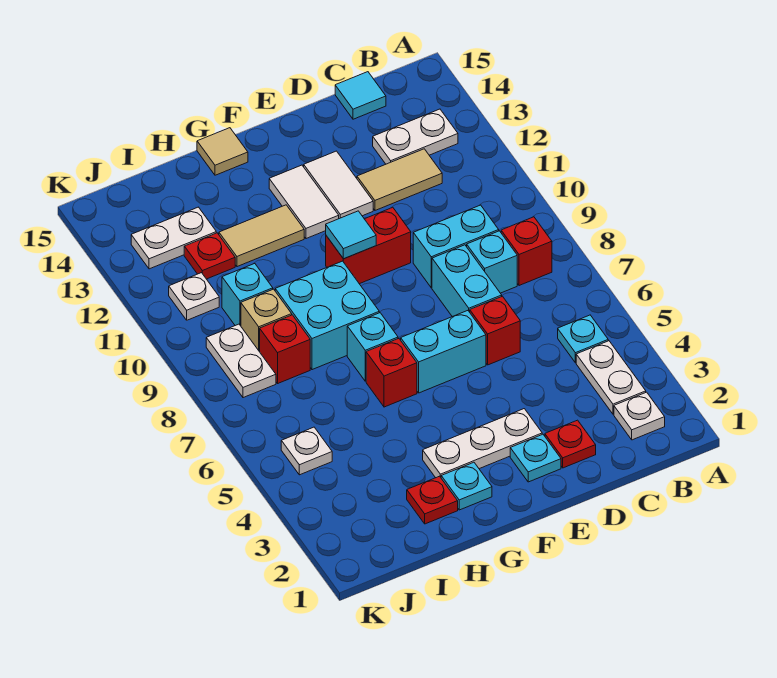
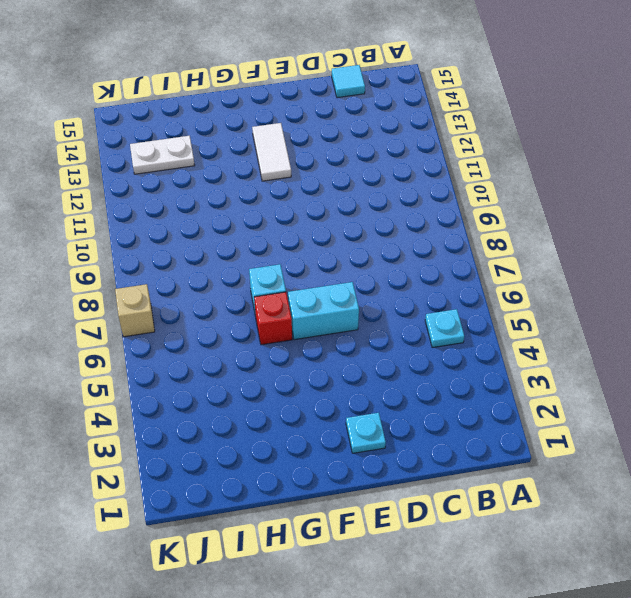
tan brick K7 level 1 -> tan brick I9 level 1
none -> white plate B2 level 1
none -> white plate B3:B4 level 1
none -> red brick B8 level 1
none -> white plate B13:C13 level 1

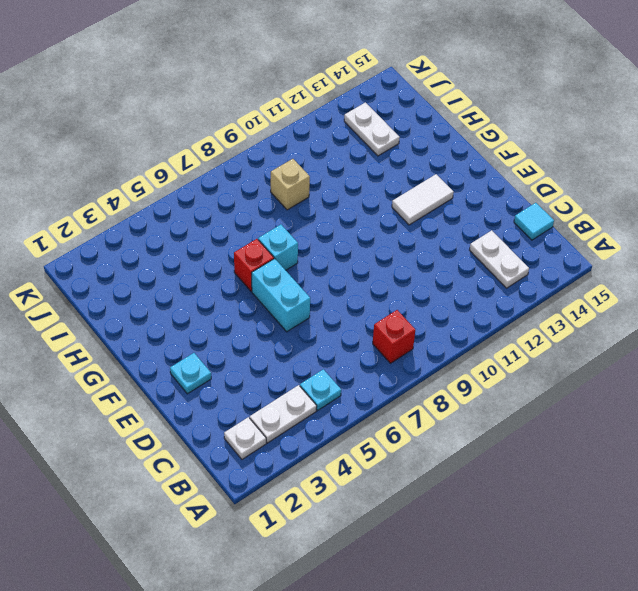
none -> cyan brick C8 level 1
none -> cyan brick C9:D9 level 1
none -> tan tile C12:D12 level 1
none -> red plate D2 level 1

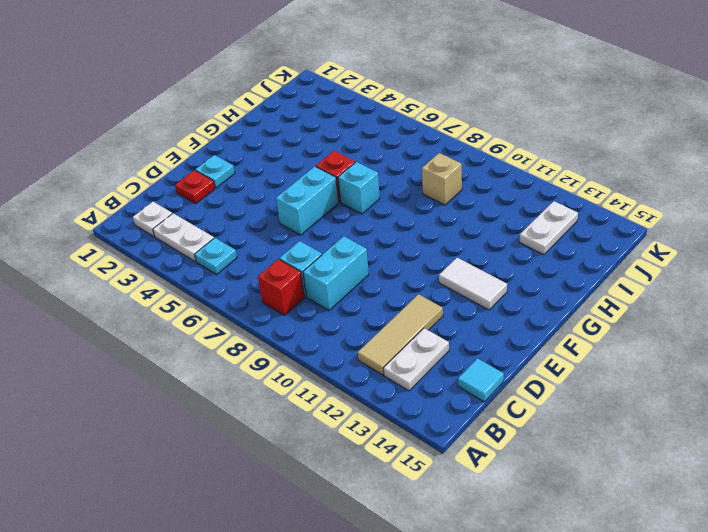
tan tile B12:D12 level 1 -> tan tile C12:D12 level 1
none -> red brick D6 level 1
none -> cyan brick D7:D8 level 1
none -> white plate E3:G3 level 1
none -> red brick E10:F10 level 1

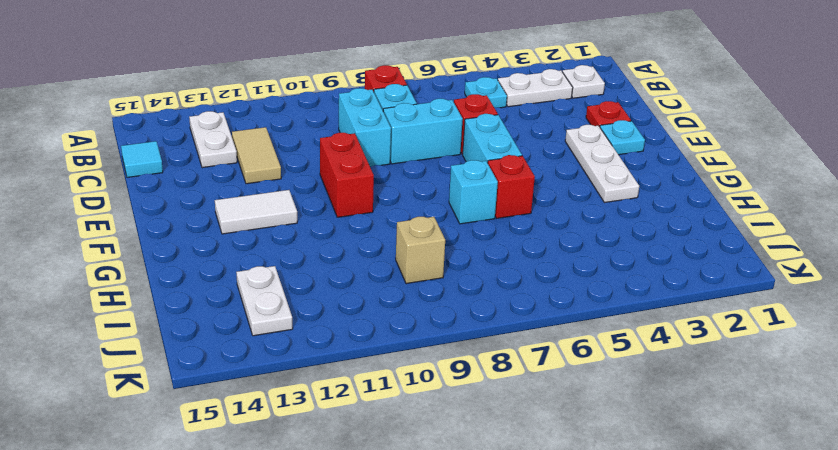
none -> white tile E12:E13 level 1
none -> cyan plate G2 level 1
none -> cyan brick G8:H9 level 1
none -> tan tile G12:H12 level 1

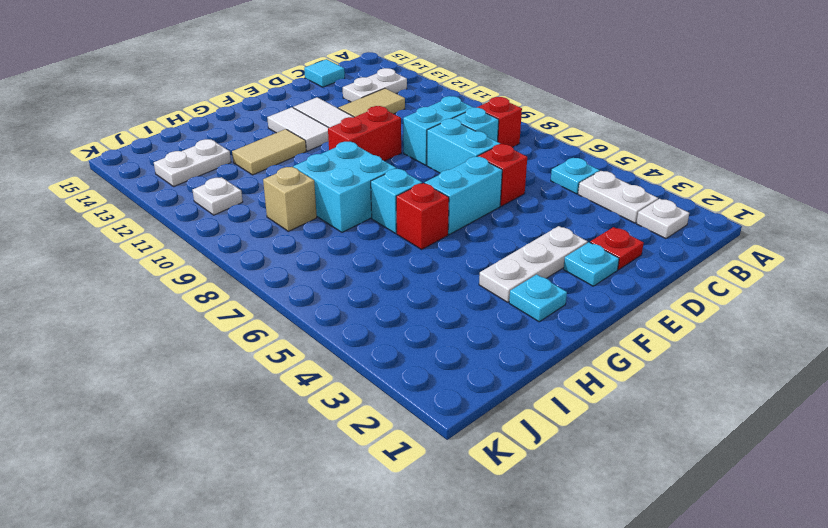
none -> tan tile G15 level 1
none -> red plate H2 level 1
none -> red brick I8 level 1
none -> cyan brick I10 level 1

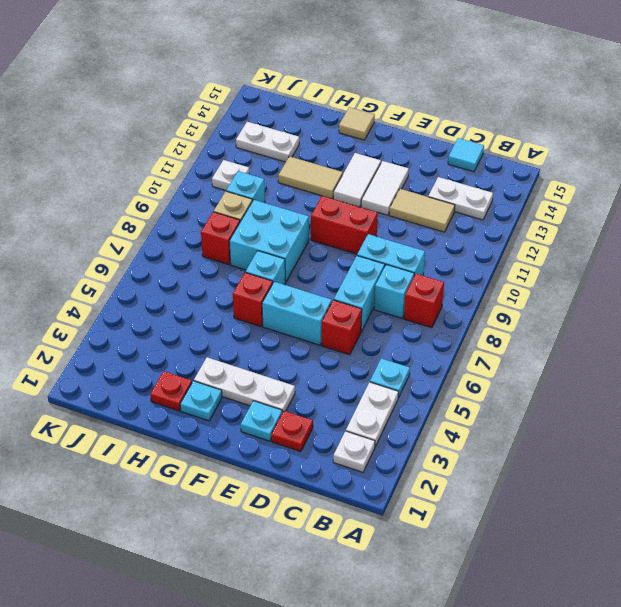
none -> red plate I12 level 1
none -> white plate J5 level 1
none -> white plate J8:J9 level 1
none -> cyan tile F10 level 2

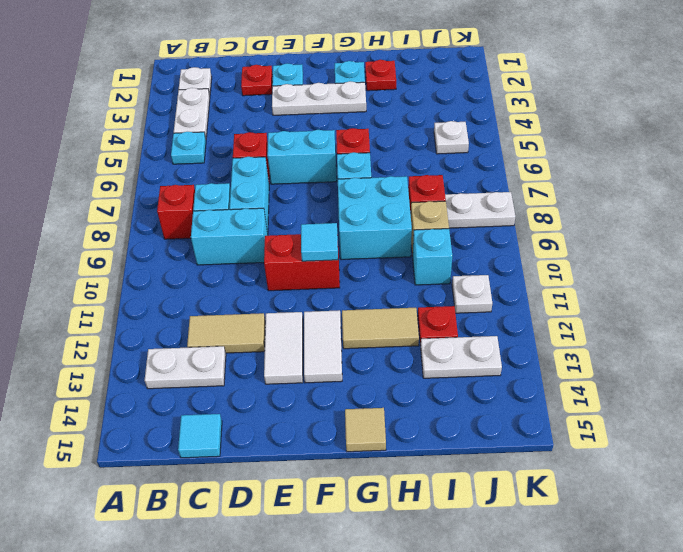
white plate J8:K8 level 1 -> white plate J8:J9 level 1

